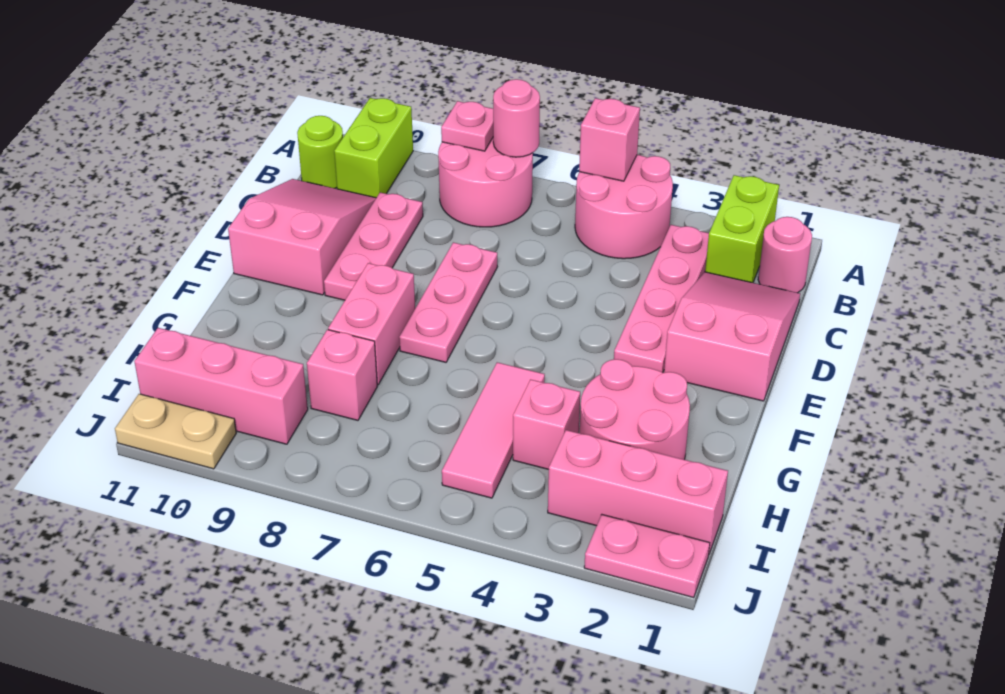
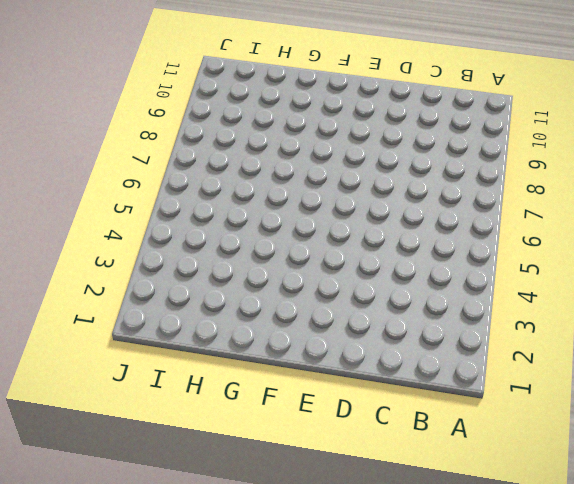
none -> lime brick A2:B2 level 1
none -> pink round brick A4:B5 level 1
none -> pink round brick A7:B8 level 1

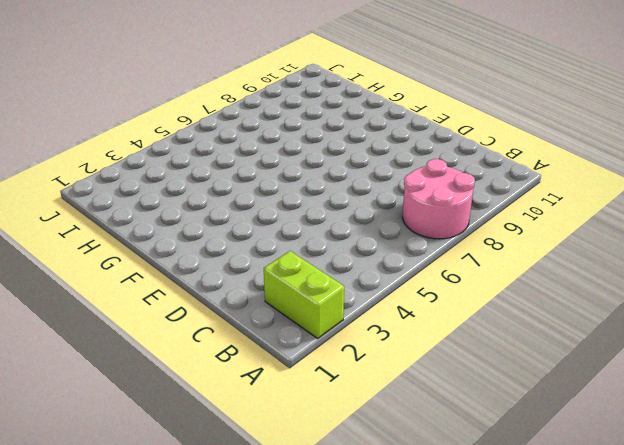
none -> pink round brick A4:B5 level 1
none -> lime brick A10:B10 level 1
none -> pink round brick B1 level 1

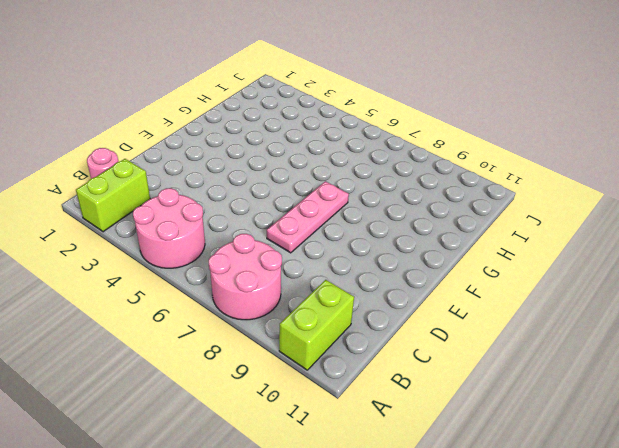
none -> pink plate B3:E3 level 1
none -> lime round brick B11 level 1
none -> pink slope C1:E2 level 1 top E

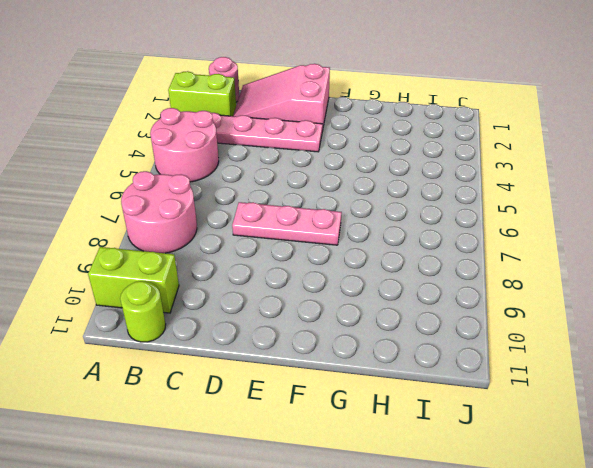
none -> pink plate C9:E9 level 1
none -> pink slope C10:E11 level 1 top E
none -> pink brick F8:G8 level 1

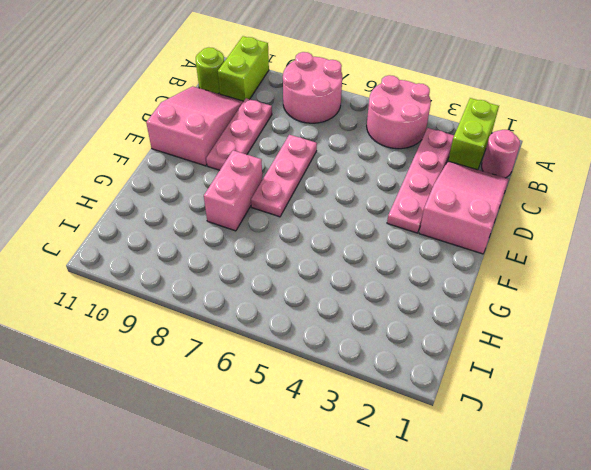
none -> pink round brick G2:H3 level 1
none -> pink tile G5:I5 level 1
none -> pink brick H4 level 1

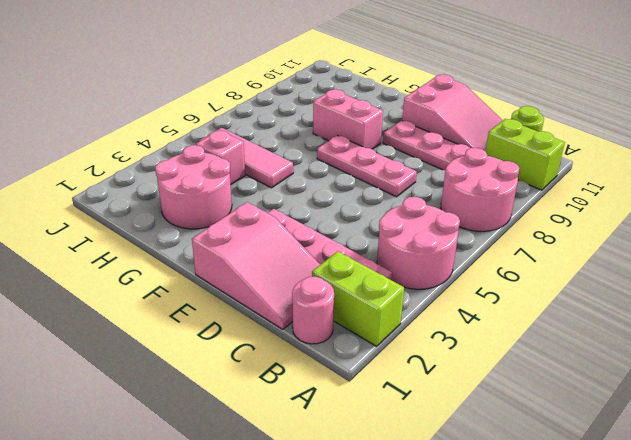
none -> pink brick H8 level 1
none -> pink brick I1:I3 level 1
none -> pink brick I9:I11 level 1

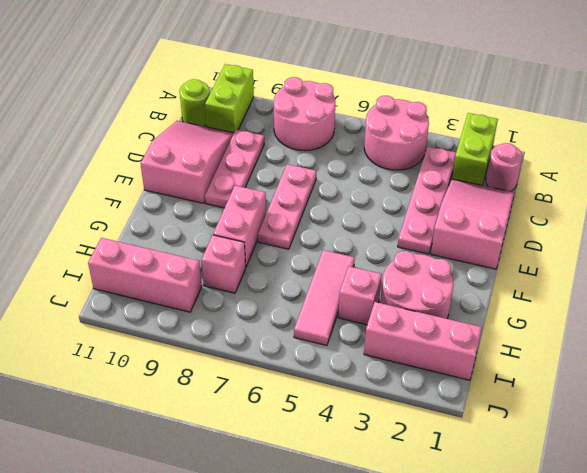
none -> pink plate J1:J2 level 1
none -> tan plate J10:J11 level 1
none -> pink brick A5 level 2

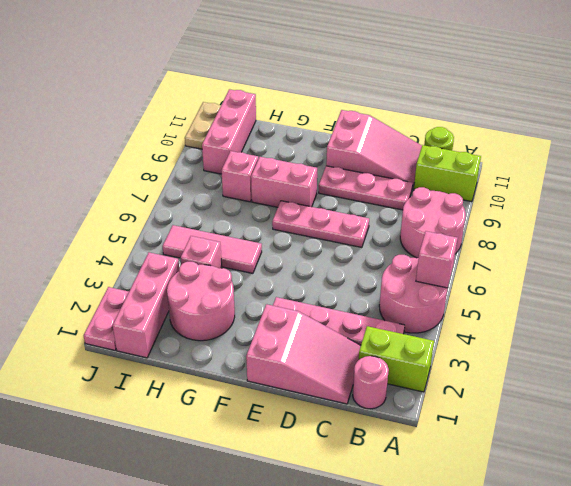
none -> pink round brick A7 level 2
none -> pink plate A8 level 2

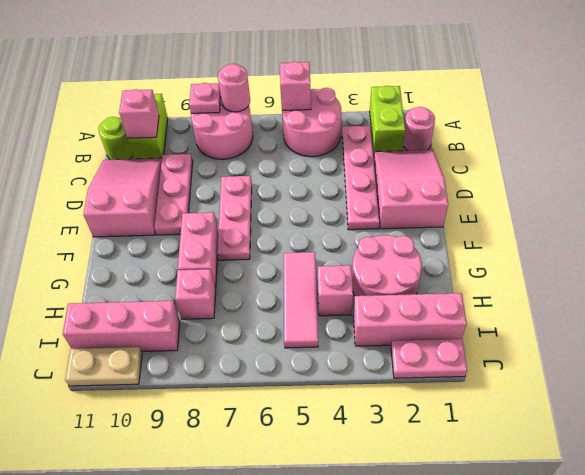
pink brick B10 level 2 -> none

